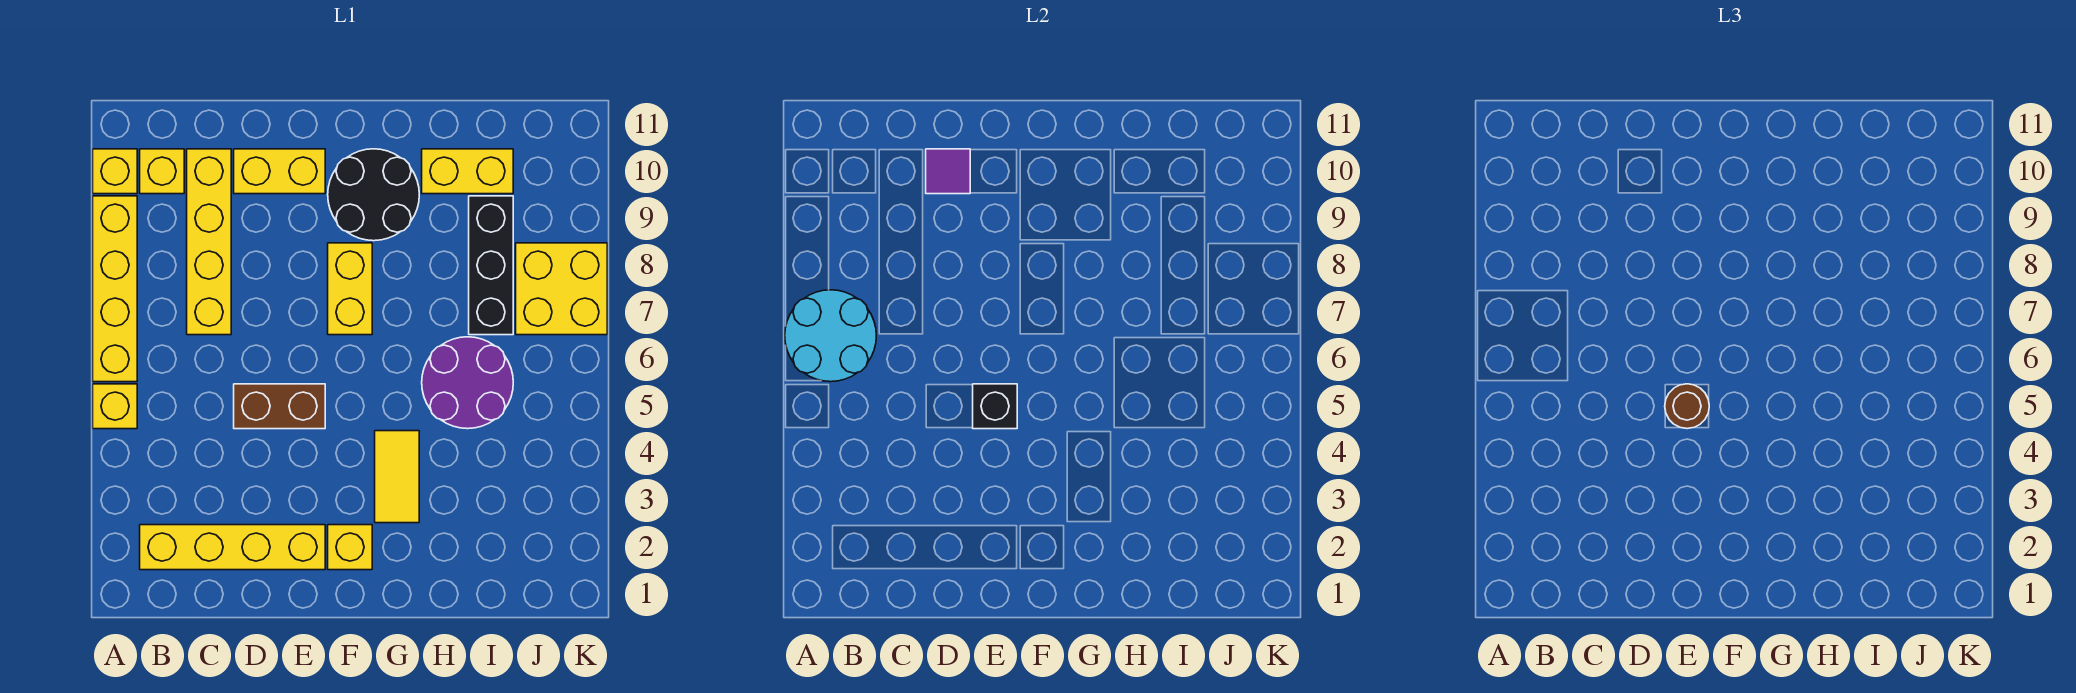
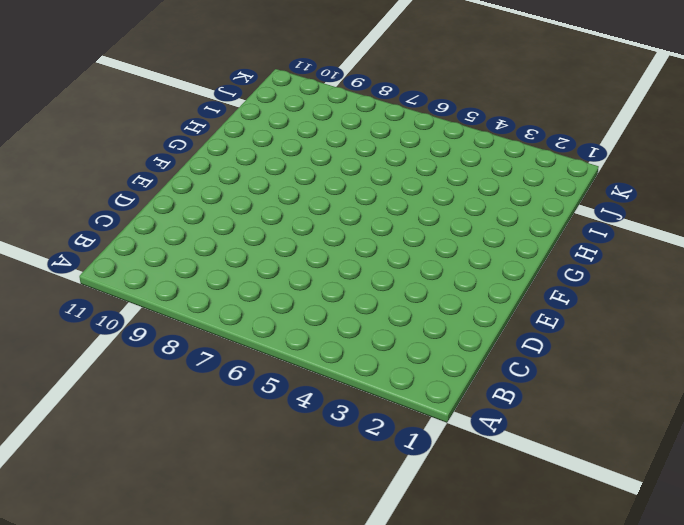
none -> yellow brick A5 level 1
none -> yellow brick A6:A9 level 1
none -> yellow brick A10 level 1

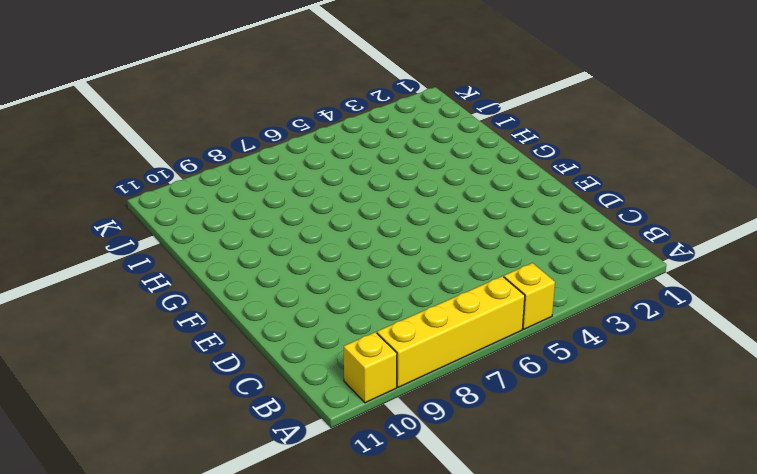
none -> yellow brick B2:E2 level 1
none -> yellow brick B10 level 1
none -> yellow brick C7:C10 level 1

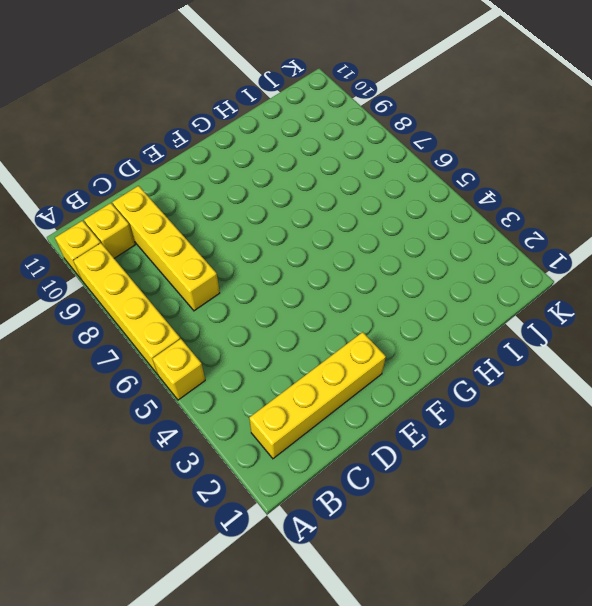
none -> brown brick D5:E5 level 1
none -> yellow brick D10:E10 level 1
none -> yellow brick F2 level 1

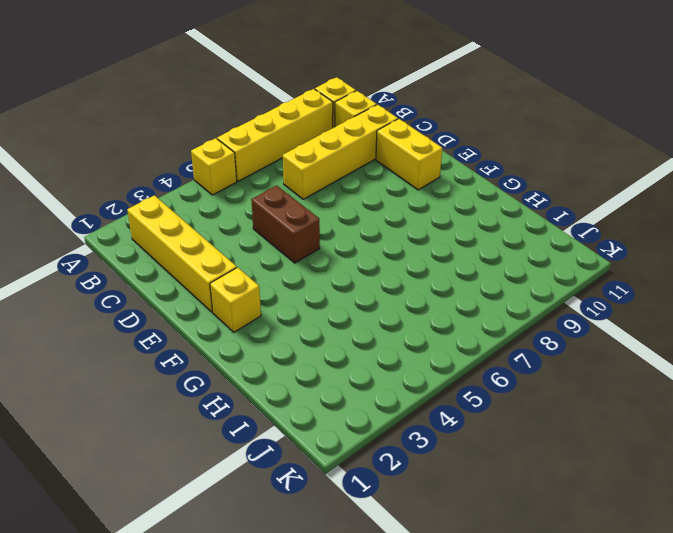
none -> yellow brick F7:F8 level 1
none -> black round brick F9:G10 level 1
none -> yellow tile G3:G4 level 1

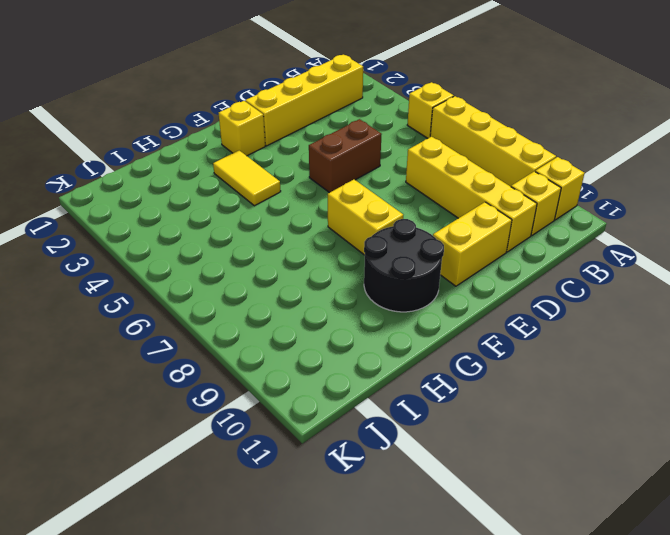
none -> purple round brick H5:I6 level 1
none -> yellow brick H10:I10 level 1
none -> black brick I7:I9 level 1

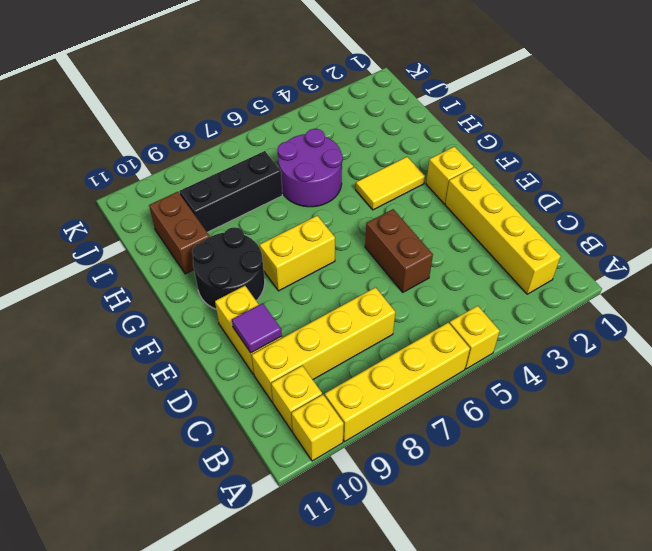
brown brick H10:I10 level 1 -> yellow brick H10:I10 level 1
none -> yellow brick J7:K8 level 1
none -> cyan round brick A6:B7 level 2
none -> black brick E5 level 2

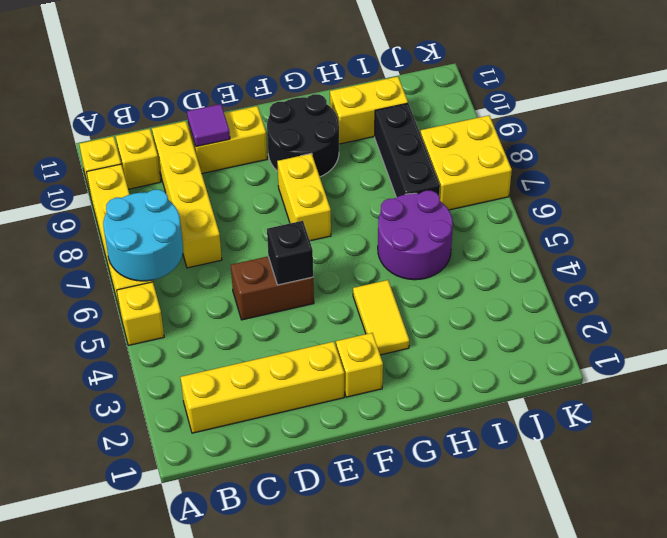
none -> brown round brick E5 level 3

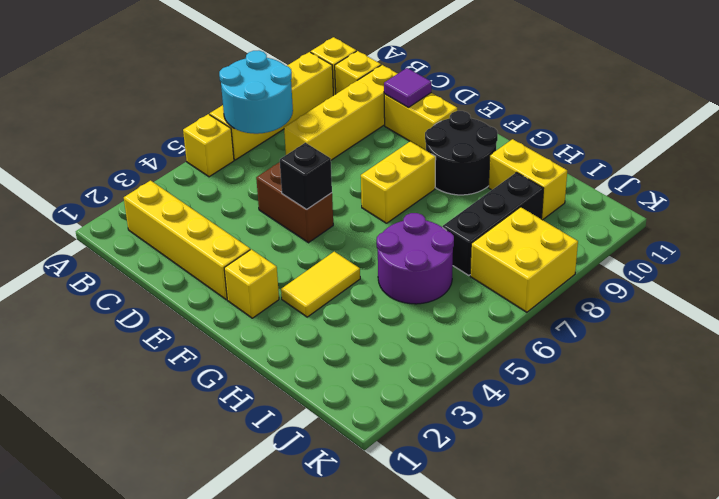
none -> brown round brick E5 level 3

